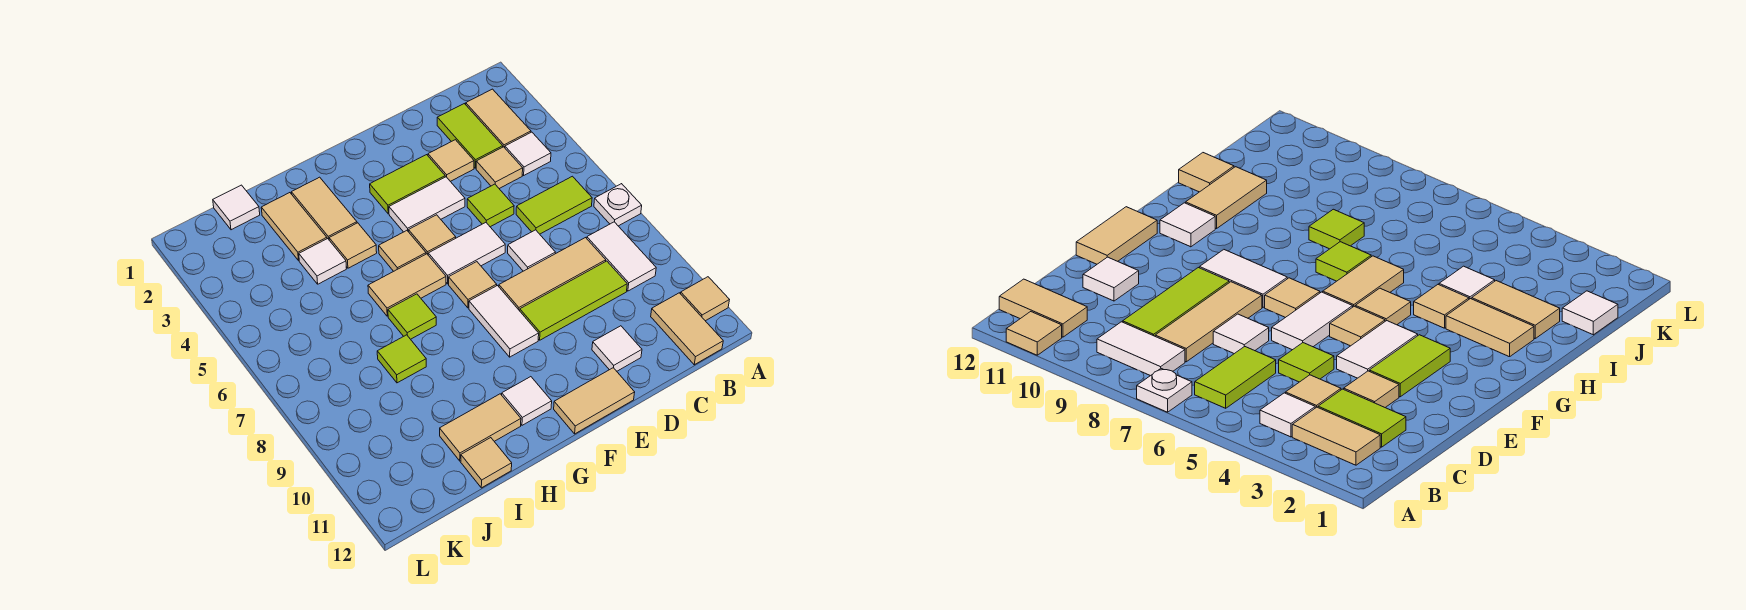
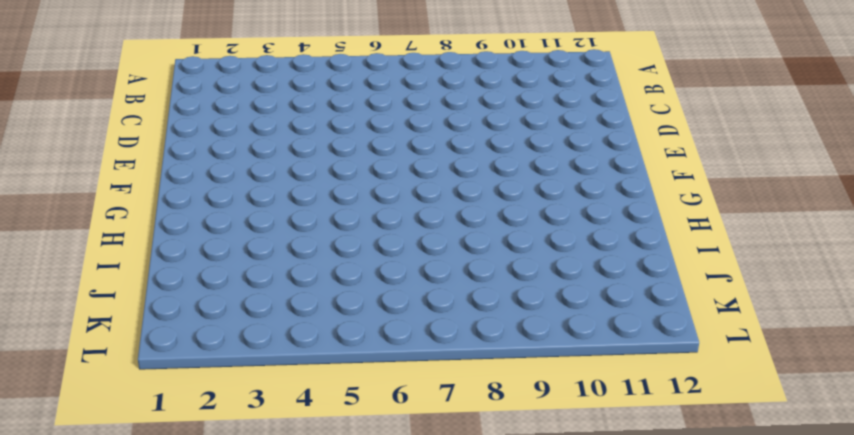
none -> white plate A7 level 1
none -> tan tile A11 level 1
none -> tan tile B2:B3 level 1
none -> white tile B4 level 1

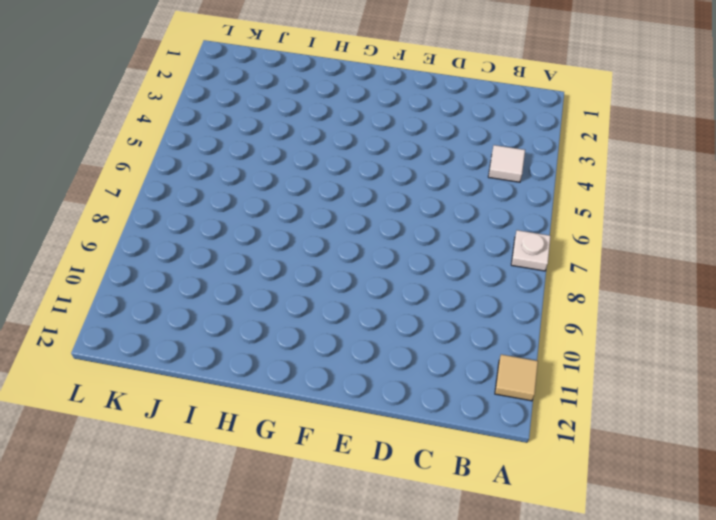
none -> tan tile B2:B3 level 1
none -> lime tile B6:C6 level 1
none -> white tile B8:B9 level 1
none -> tan tile B11:B12 level 1

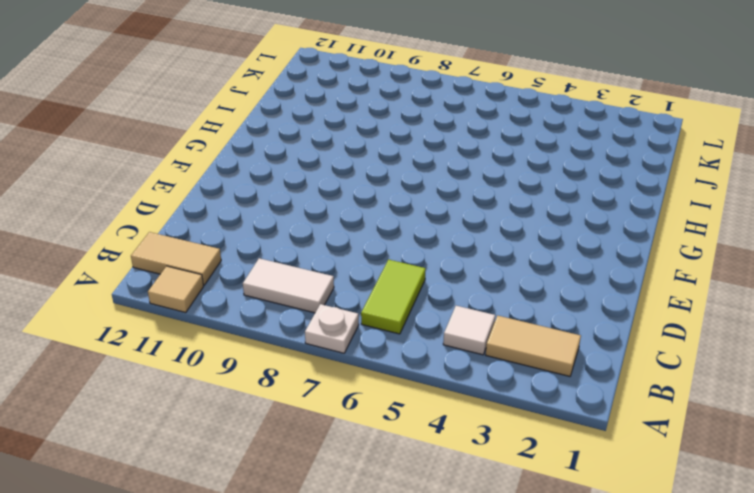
none -> lime tile C2:C3 level 1
none -> tan tile C4 level 1
none -> tan tile C8:E8 level 1
none -> lime tile C9:E9 level 1

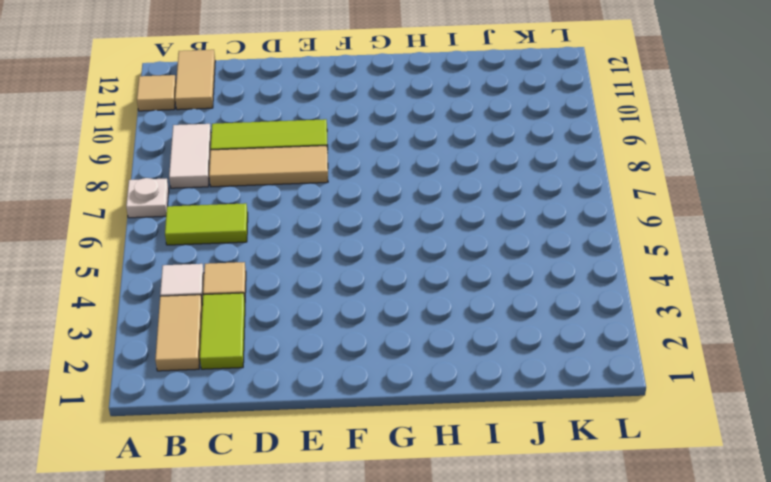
none -> tan tile D3 level 1
none -> lime tile D5 level 1
none -> white tile D7 level 1
none -> white tile D11 level 1

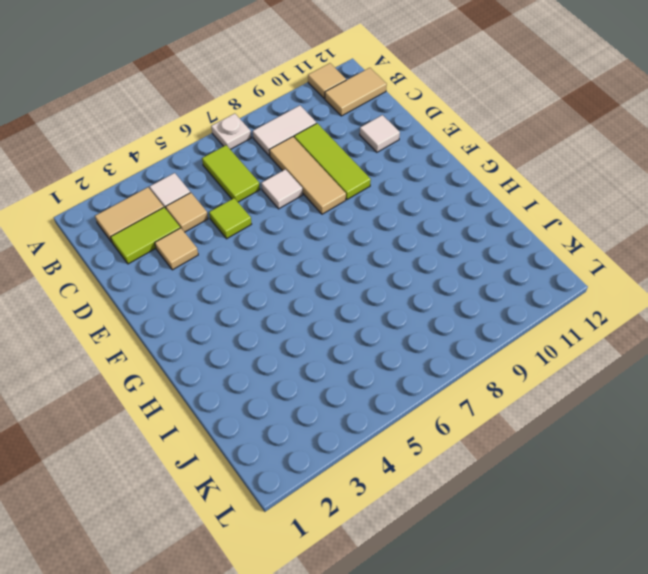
none -> lime tile E3:F3 level 1
none -> white tile E4:F4 level 1
none -> white tile E6:F6 level 1
none -> tan tile E12:F12 level 1

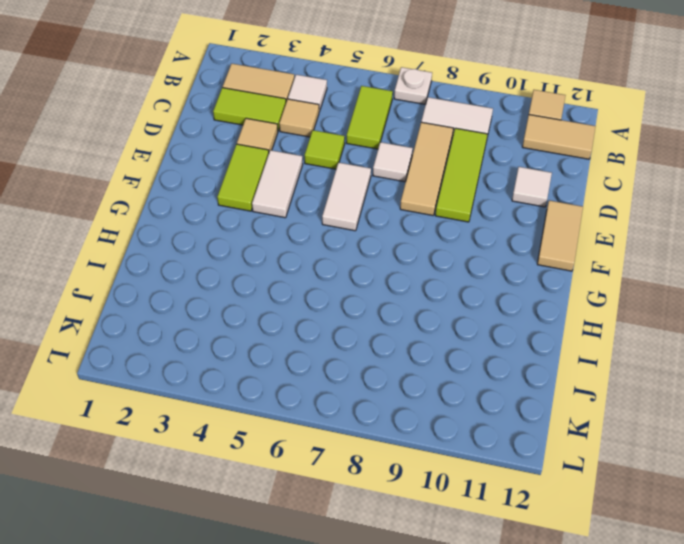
none -> tan tile F5 level 1
none -> tan tile F7 level 1
none -> white tile F8:F9 level 1
none -> tan tile G5 level 1

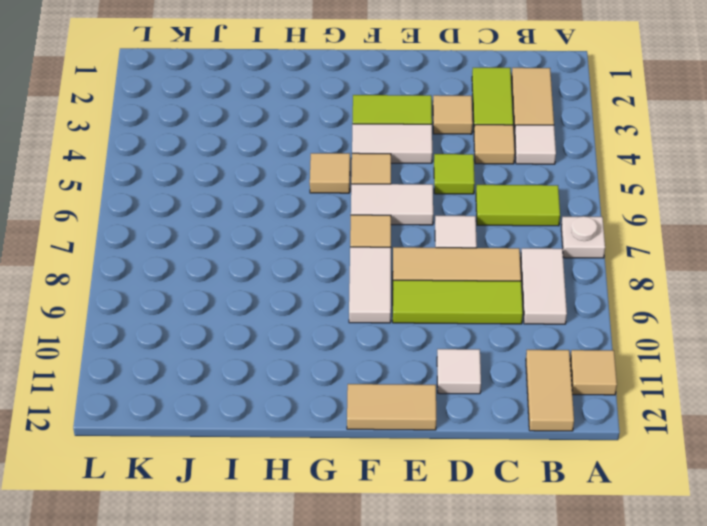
none -> tan tile G6:H6 level 1
none -> white tile G11 level 1
none -> tan tile H2:H3 level 1
none -> tan tile H4 level 1

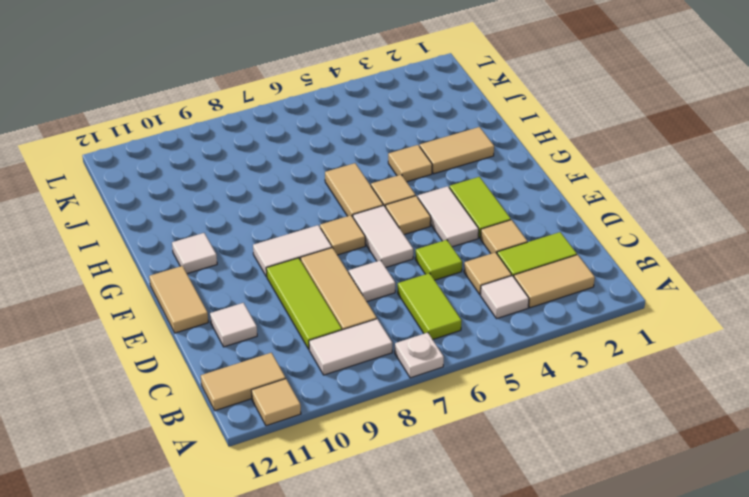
none -> lime tile H7 level 1
none -> tan tile H11:I11 level 1
none -> tan tile I2:I3 level 1
none -> white tile I4 level 1

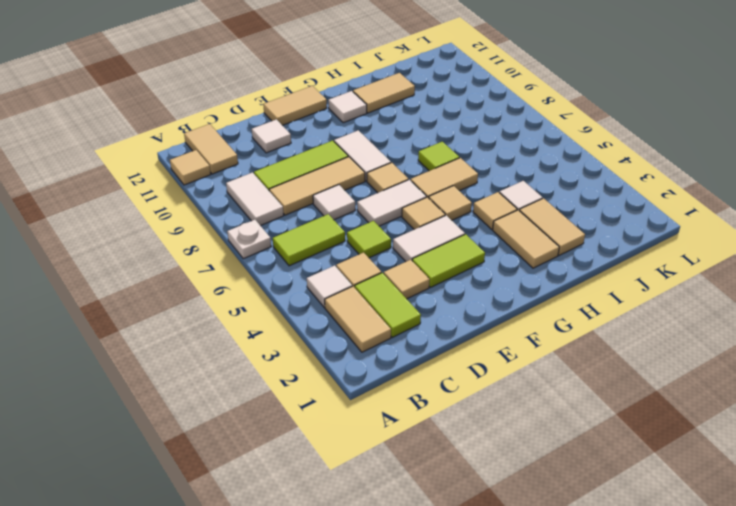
none -> lime tile I8 level 1
none -> tan tile I12 level 1
none -> white tile J1 level 1

